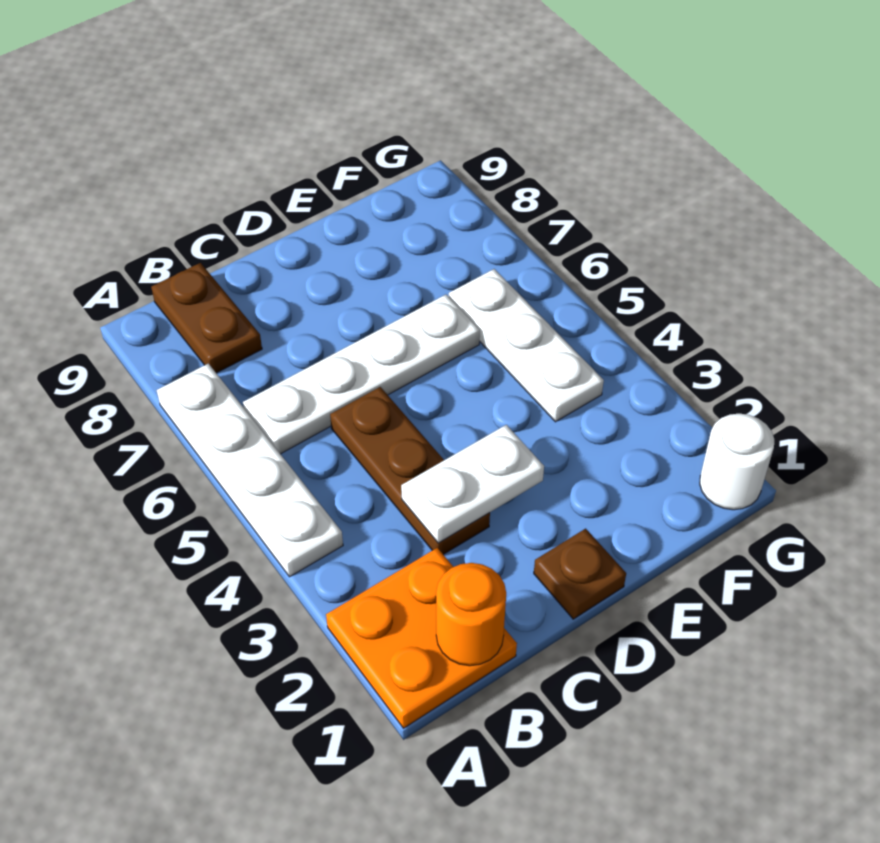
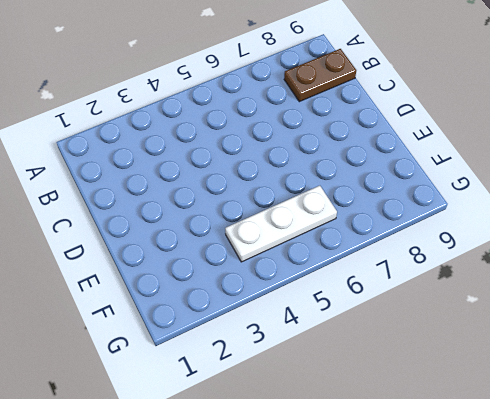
none -> orange plate A1:B2 level 1
none -> white plate A4:A7 level 1

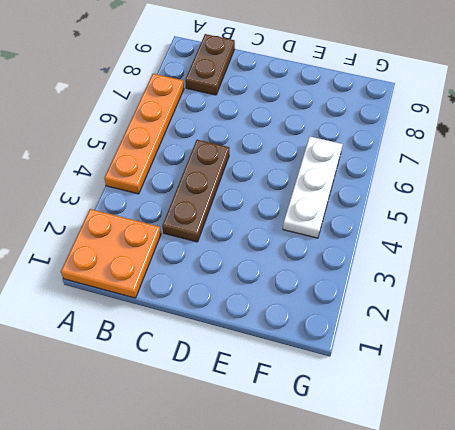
orange plate A4:A7 level 1 -> white plate A4:A7 level 1
none -> white plate B6:E6 level 1
none -> brown plate D1 level 1

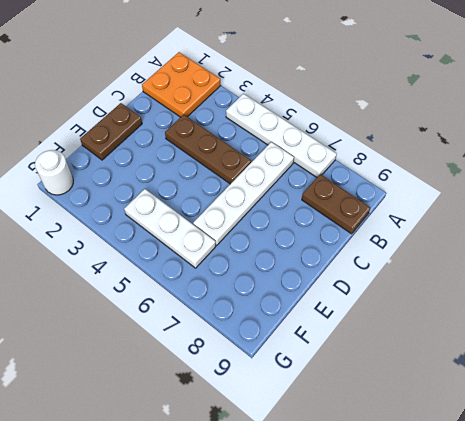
brown plate D1:E1 level 1 -> brown plate D1 level 1
none -> orange round brick B1 level 2
none -> white plate C3:D3 level 2

